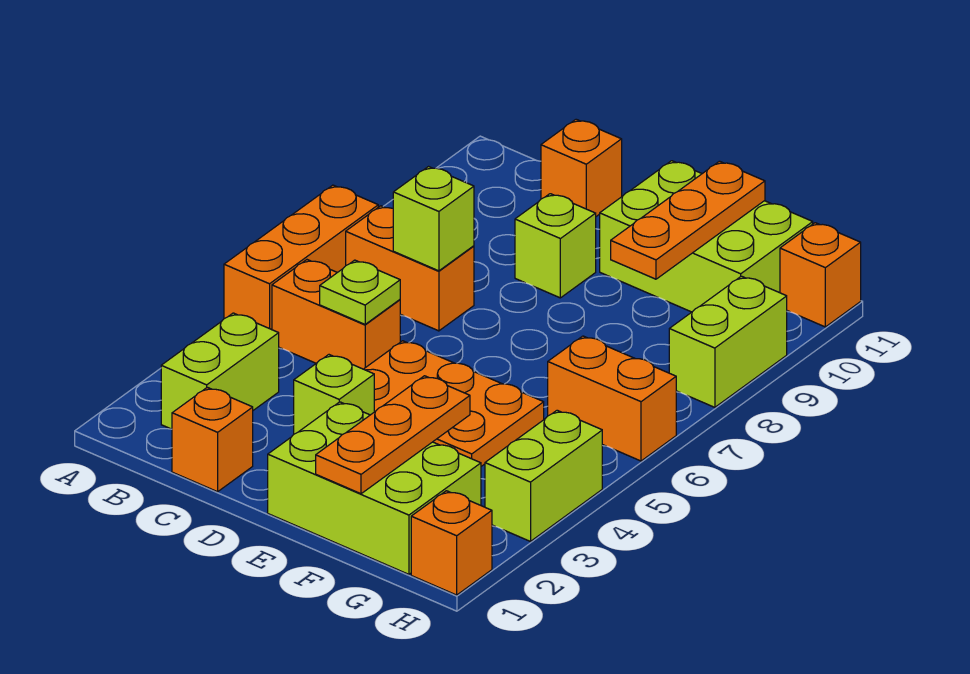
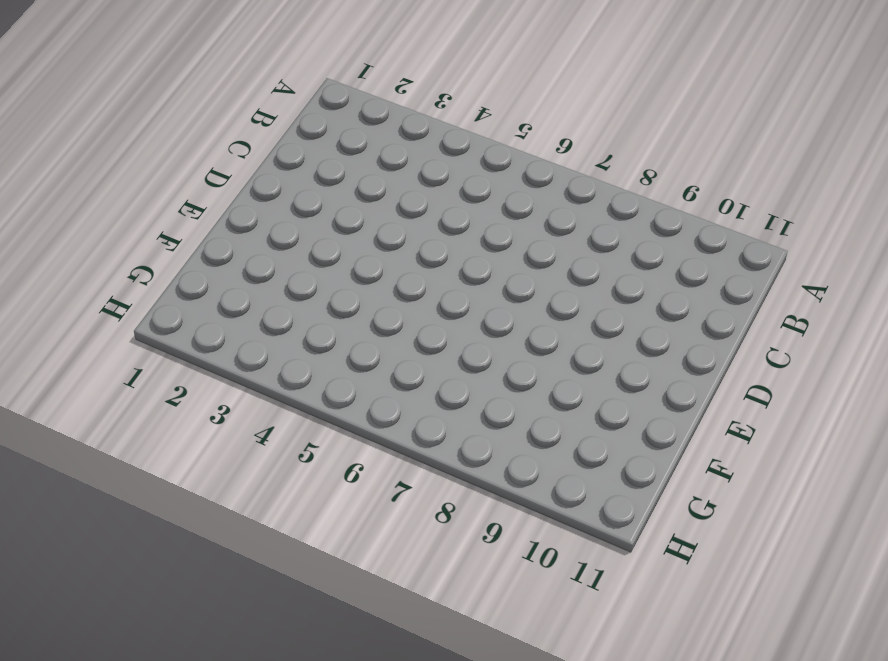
none -> orange brick A5:A7 level 1
none -> lime brick B2:B3 level 1
none -> orange brick B5:C5 level 1

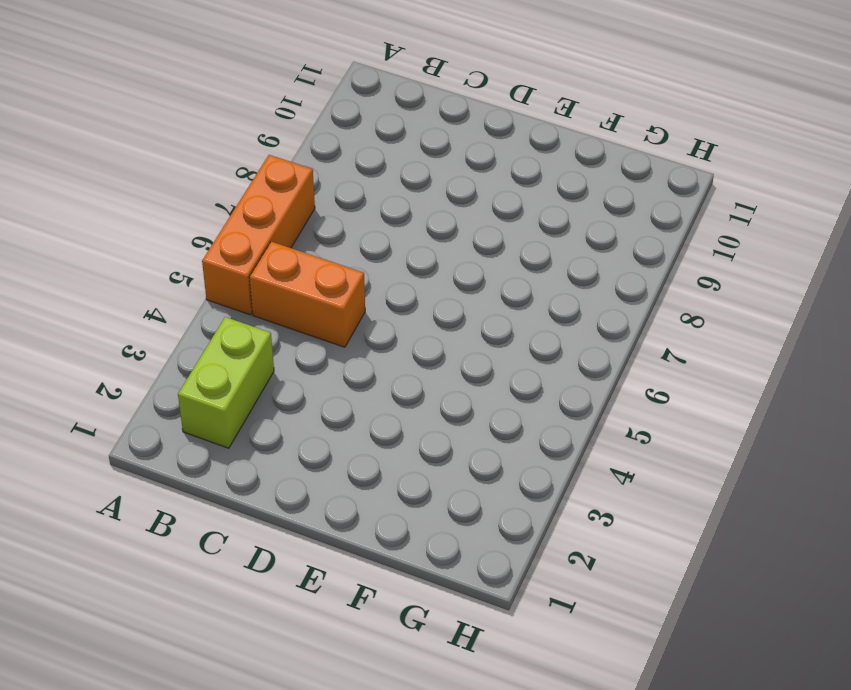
none -> orange brick B7:C7 level 1
none -> orange brick C1 level 1
none -> orange brick C11 level 1

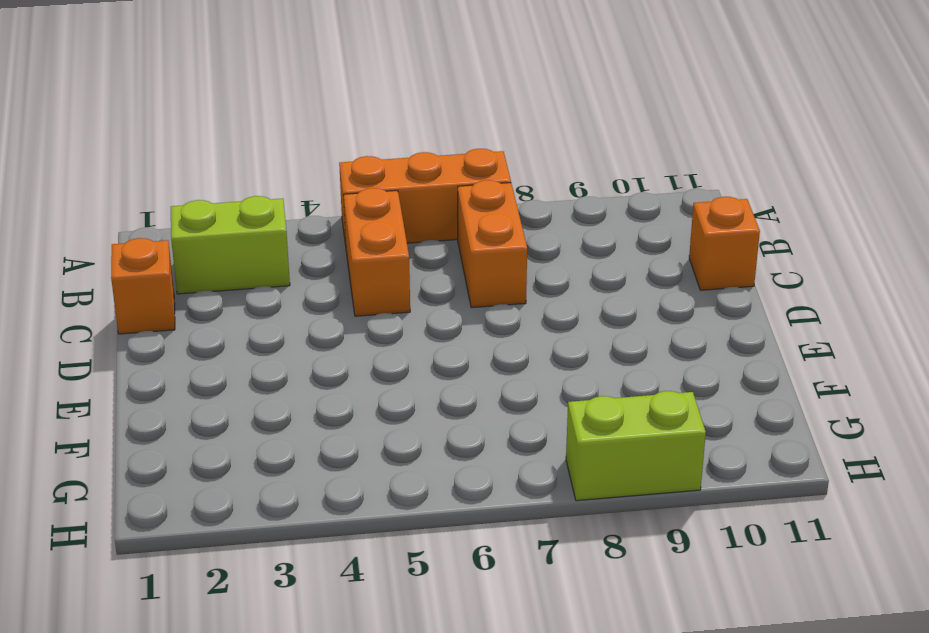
none -> lime brick D3 level 1
none -> orange plate D4:F5 level 1
none -> lime brick D9 level 1

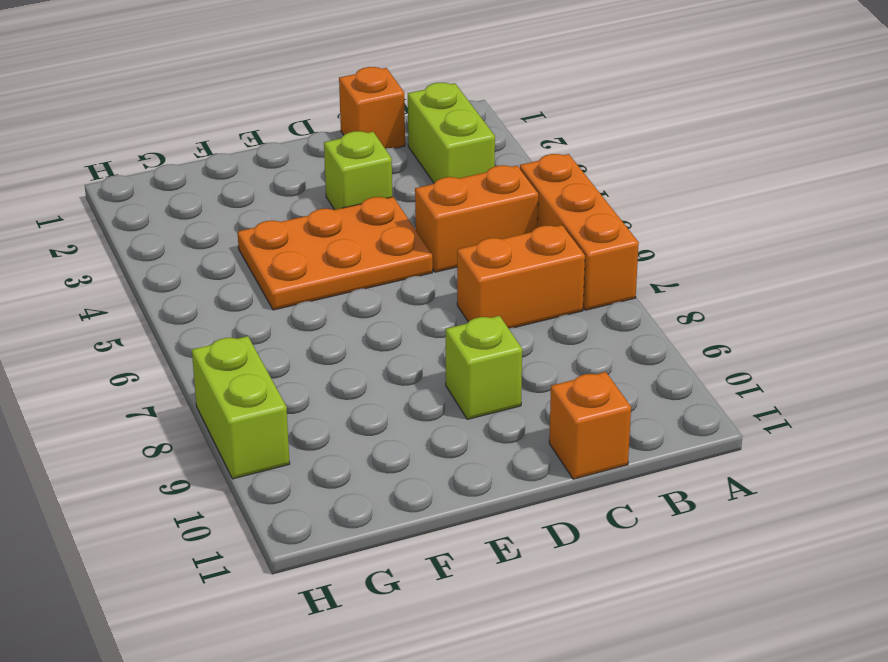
none -> lime brick E1:G2 level 1
none -> lime brick E10:G11 level 1
none -> orange brick G6:H6 level 1

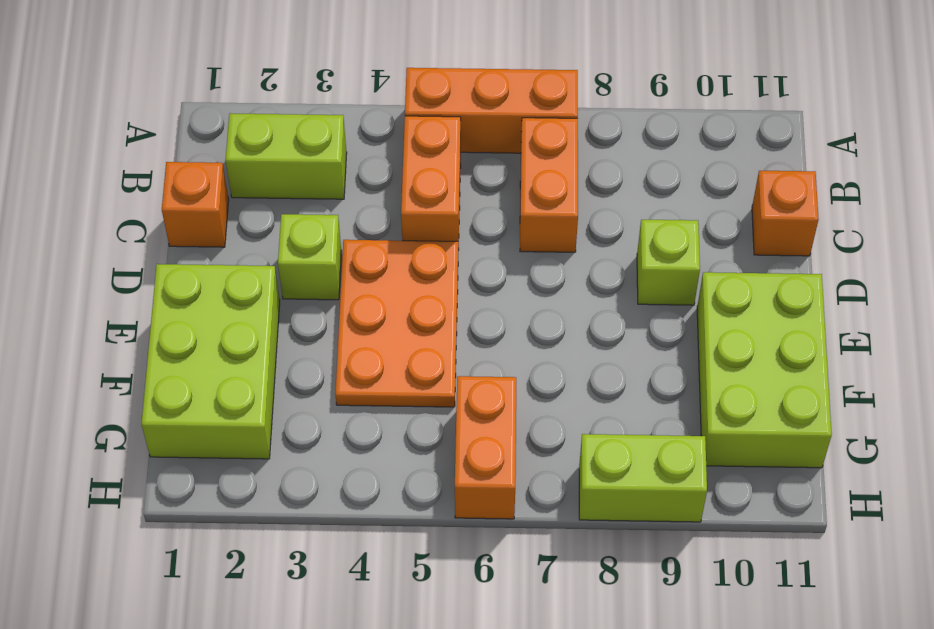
none -> orange brick H1 level 1
none -> lime brick H3:H4 level 1
none -> orange brick H11 level 1

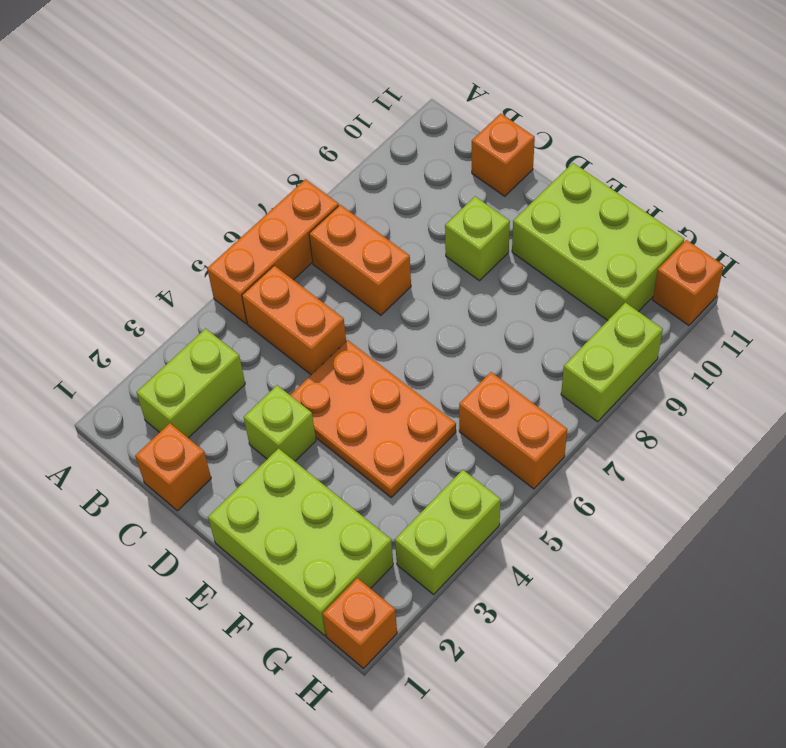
none -> lime plate C5 level 2
none -> lime brick C7 level 2
none -> orange plate F1:F3 level 2

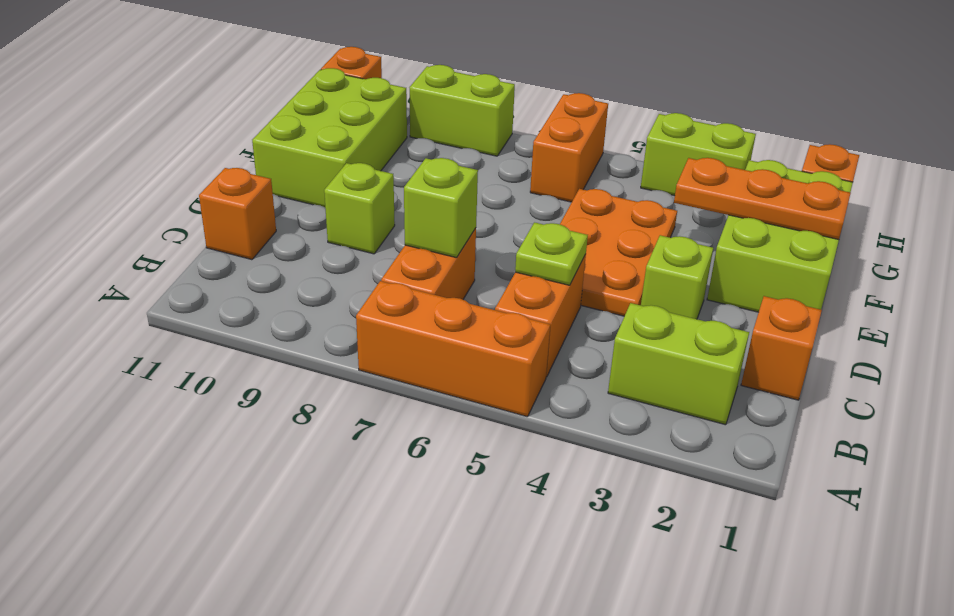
none -> orange plate F9:F11 level 2

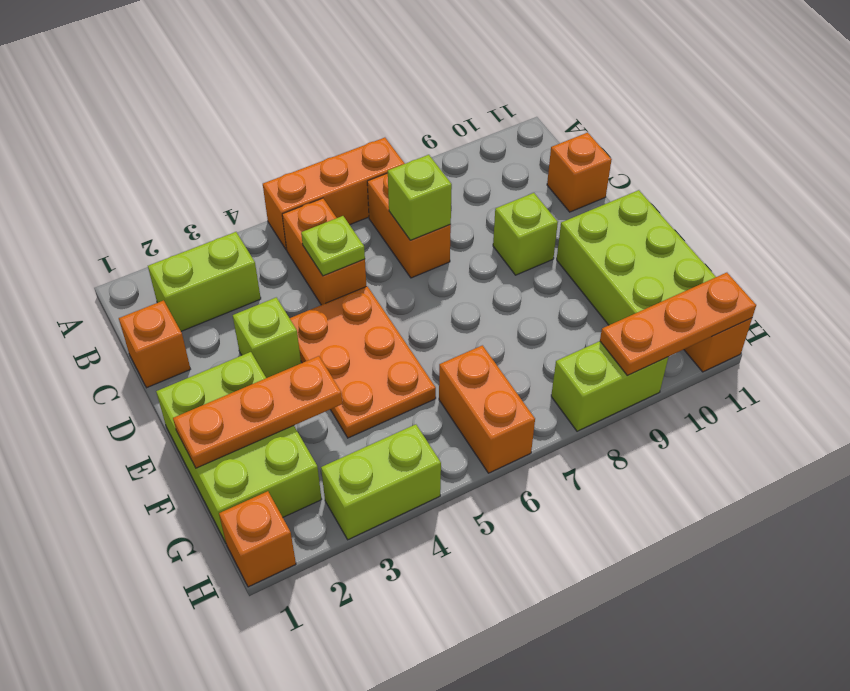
orange plate H9:H11 level 2 -> orange plate F9:F11 level 2

